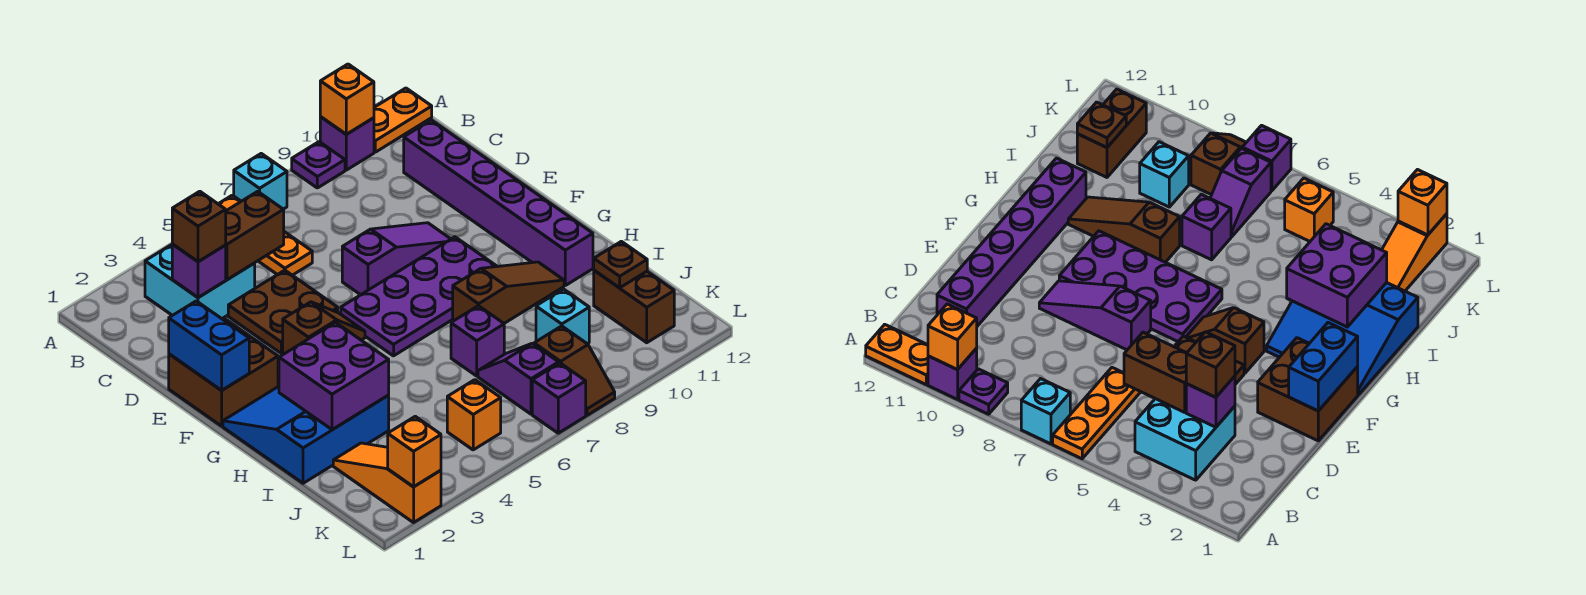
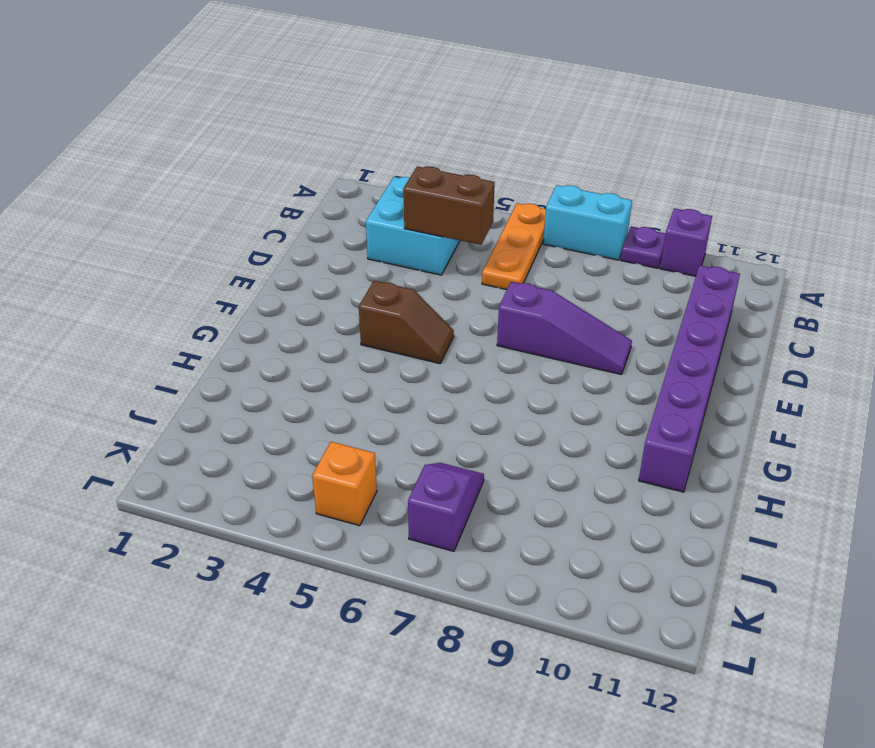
cyan brick A7:A8 level 1 -> cyan brick A7 level 1
none -> orange plate A11:A12 level 1
none -> brown plate D4:E5 level 1
none -> brown brick E1:F2 level 1
none -> purple plate F6:G9 level 1

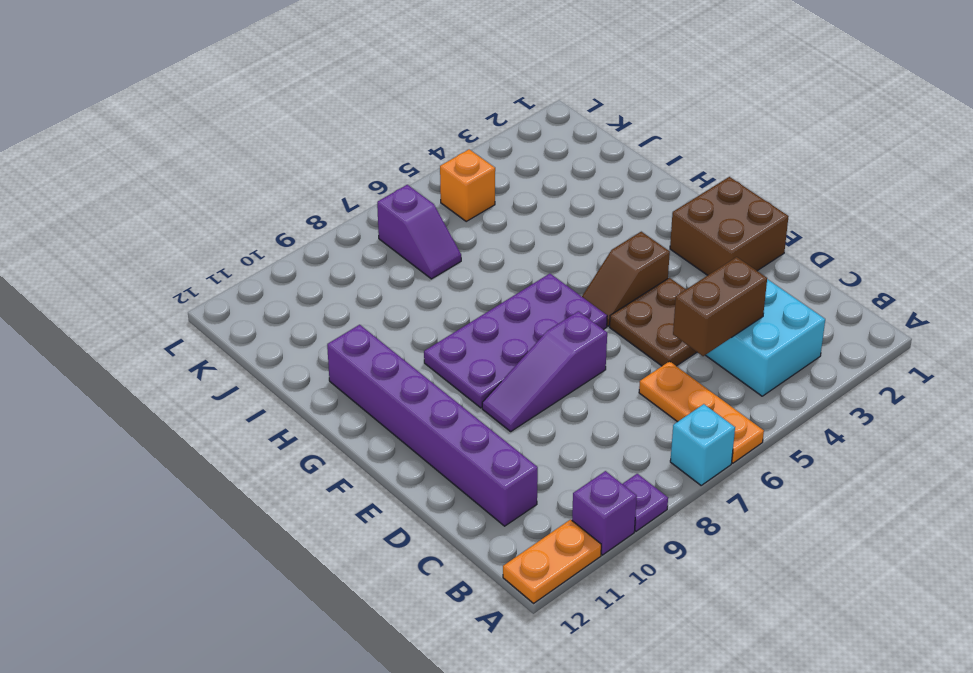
none -> blue slope G1:I3 level 1 top I
none -> brown slope H8:H10 level 1 top 8
none -> purple brick I7 level 1
none -> orange slope J2:L2 level 1 top L

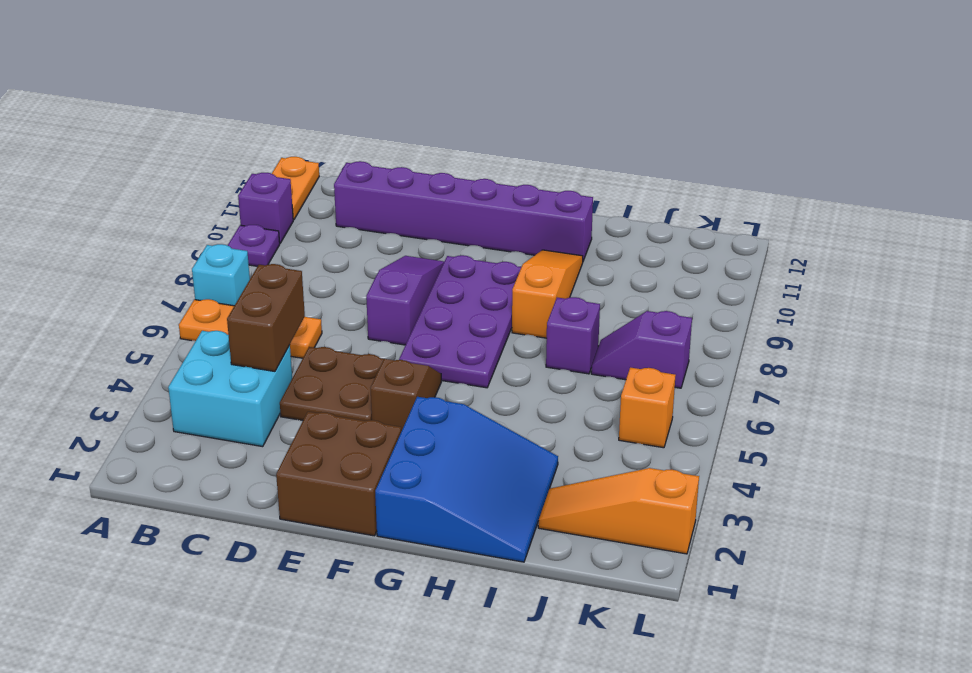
blue slope G1:I3 level 1 top G -> blue slope G1:I3 level 1 top I
orange slope H8:H10 level 1 top 8 -> brown slope H8:H10 level 1 top 8
none -> cyan brick J9 level 1
none -> brown brick J11:K11 level 1
none -> brown slope K8:L8 level 1 top K
none -> purple brick L7 level 1

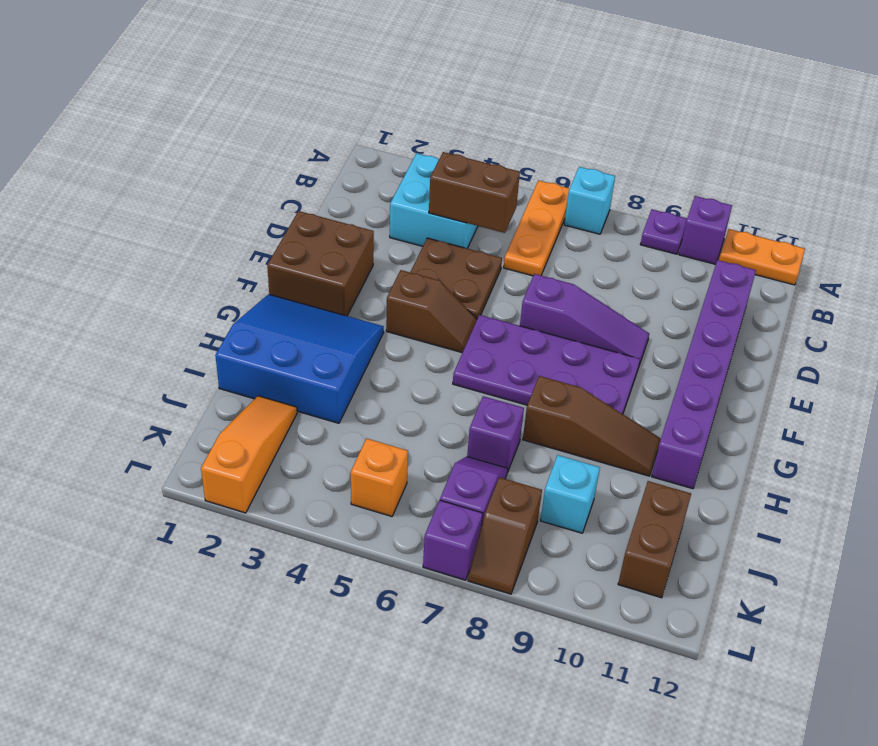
none -> orange brick A10 level 2
none -> purple brick C3 level 2
none -> blue brick E1:F1 level 2
none -> purple brick H2:I3 level 2

